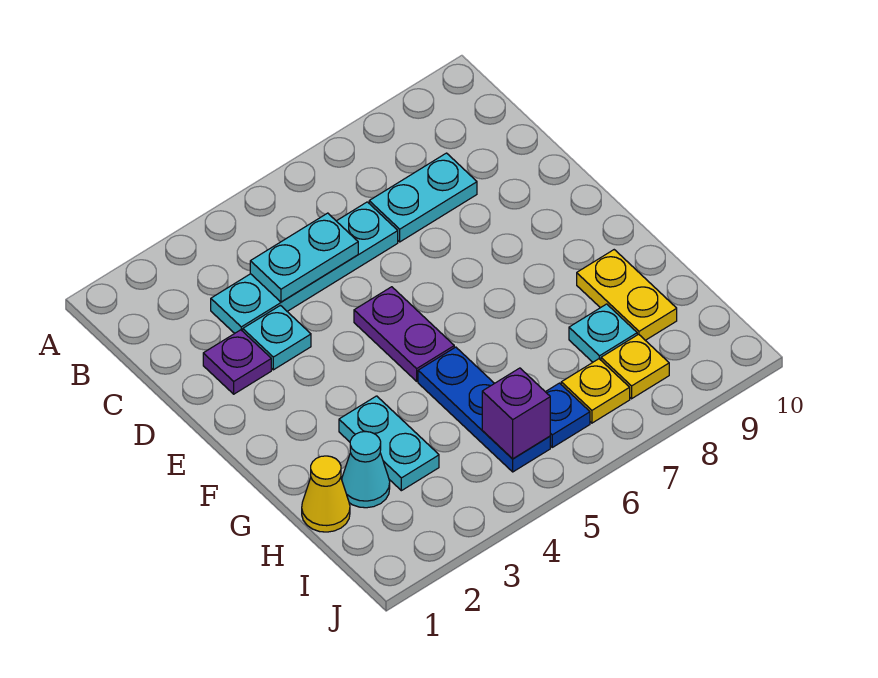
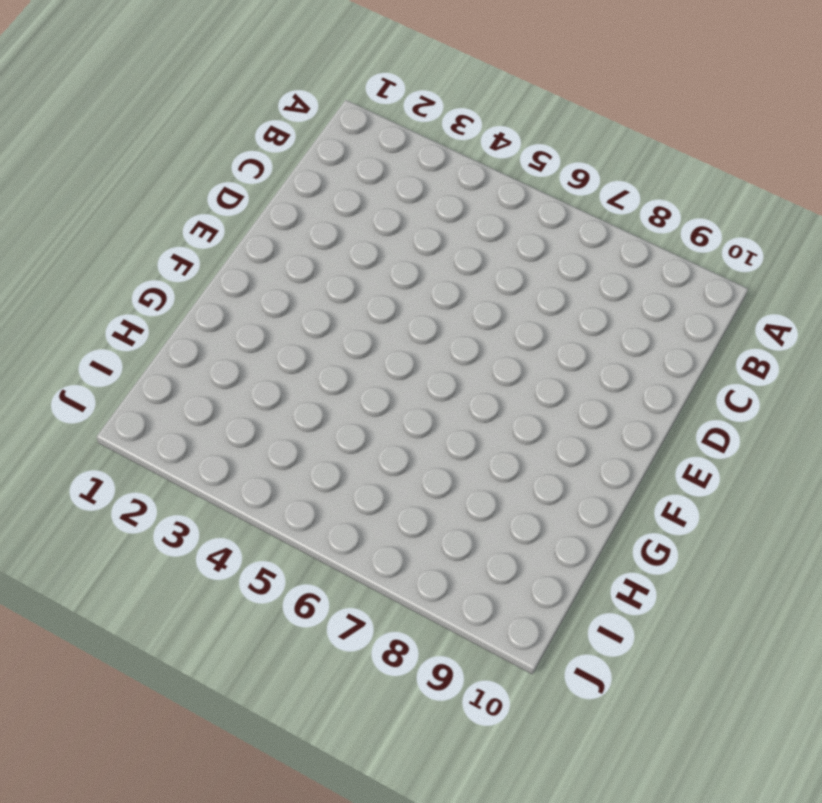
none -> cyan plate C3:C6 level 1
none -> cyan plate C7:C8 level 1
none -> purple plate D2 level 1

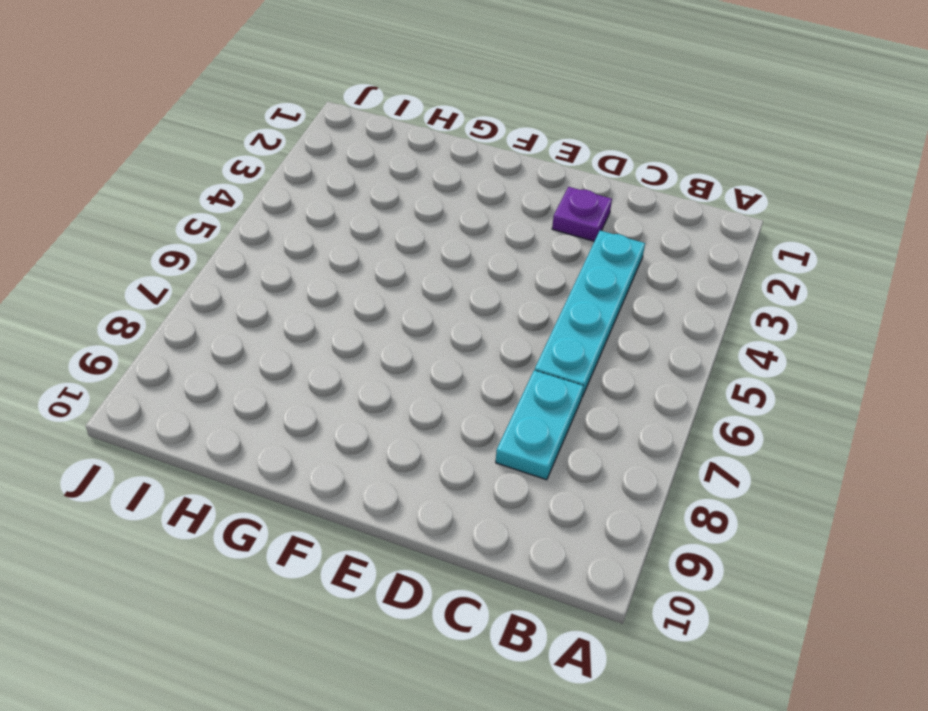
none -> cyan plate D3 level 1
none -> purple plate E5:F5 level 1
none -> cyan plate G3:H3 level 1

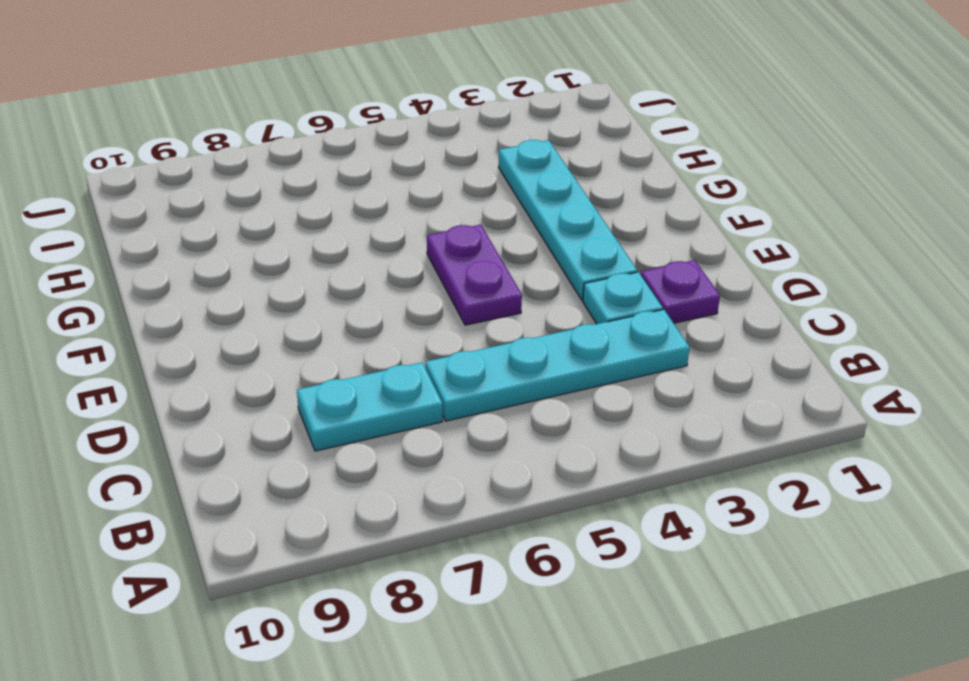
cyan plate E3:H3 level 1 -> cyan plate G3:H3 level 1
none -> blue plate G5:I5 level 1
none -> yellow plate G9:H9 level 1
none -> yellow cone H1 level 1

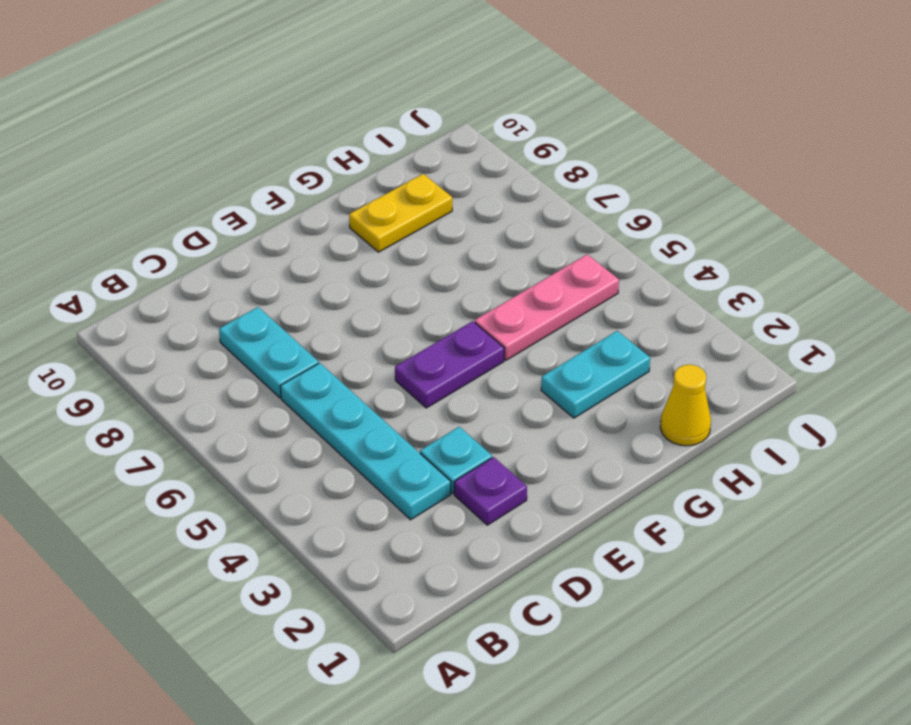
pink plate G5:I5 level 1 -> blue plate G5:I5 level 1
none -> cyan cone H2 level 1
none -> cyan plate H8 level 1
none -> blue plate I6 level 1

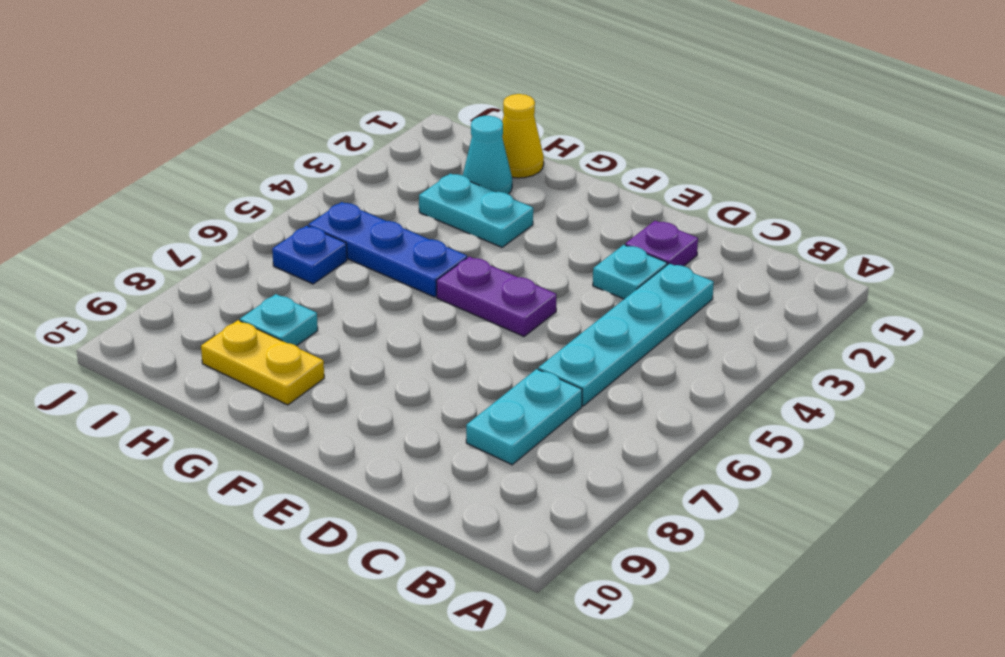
none -> yellow plate I7 level 1
none -> yellow plate I8 level 1
none -> cyan plate C4:C5 level 2

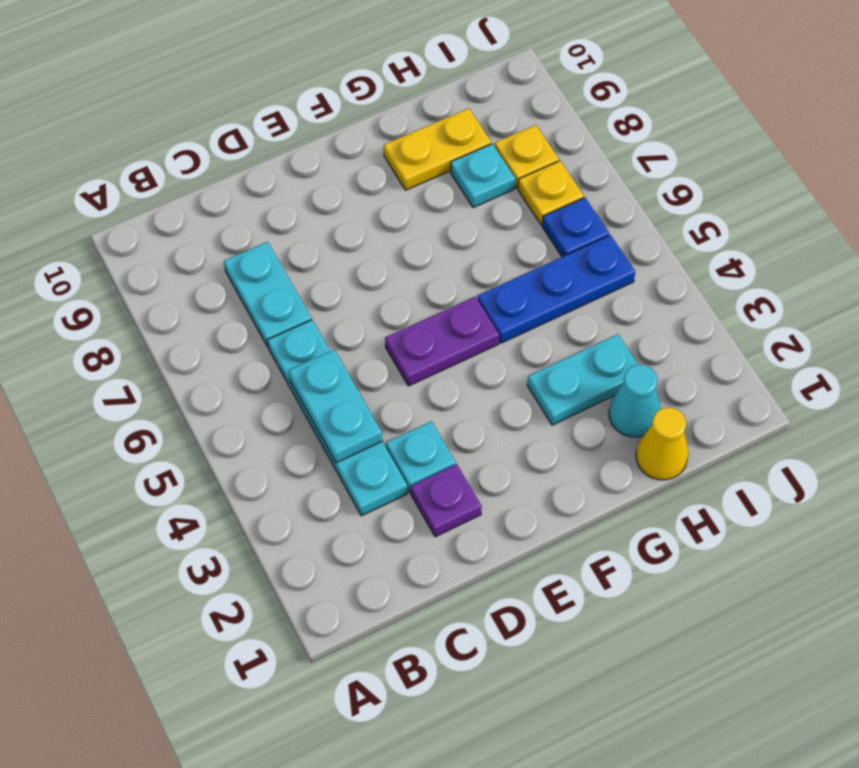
none -> purple brick I5 level 2

